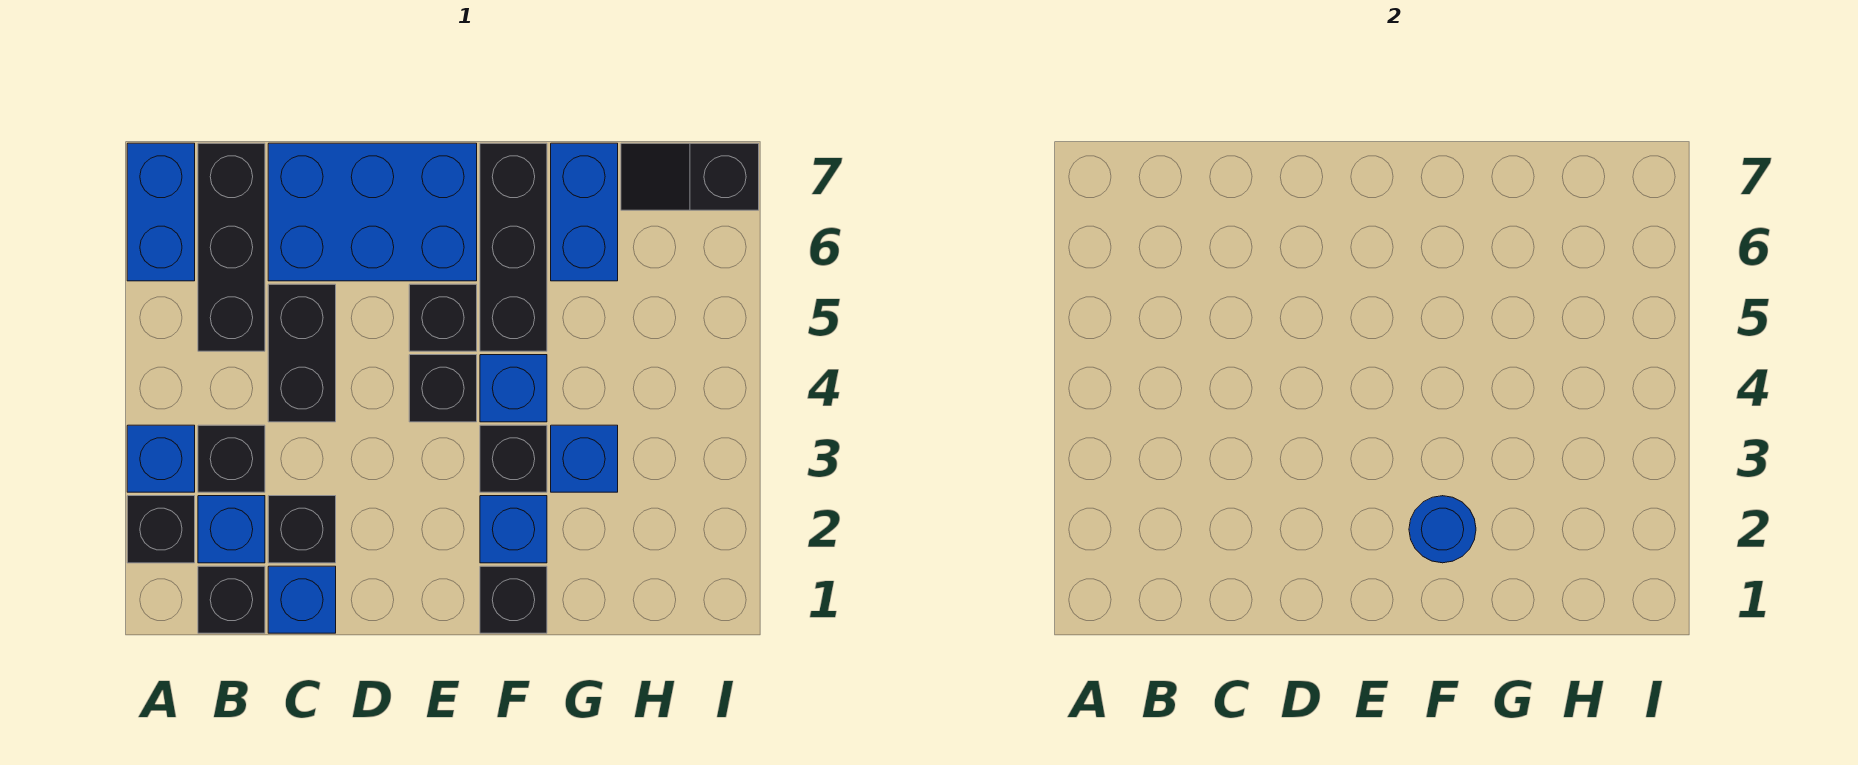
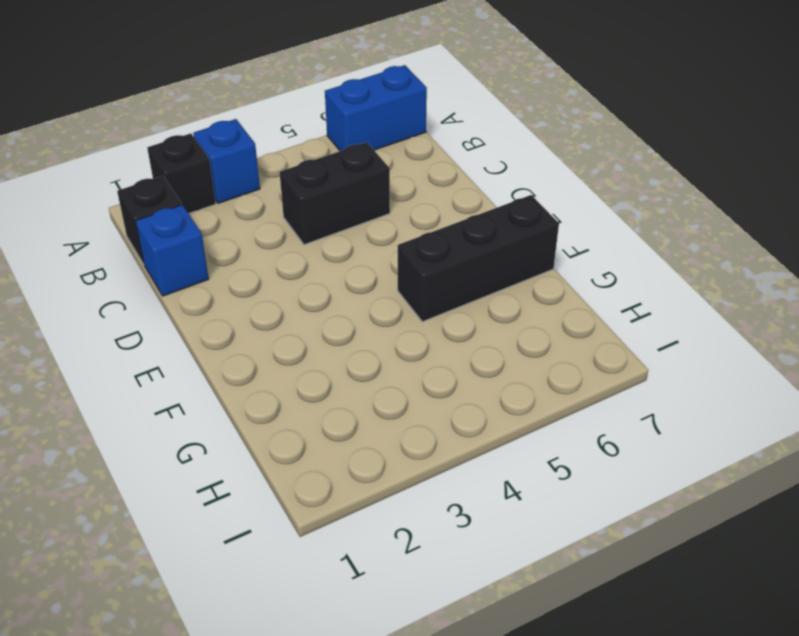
none -> blue brick B2 level 1
none -> black brick B3 level 1
none -> black brick B5:B7 level 1

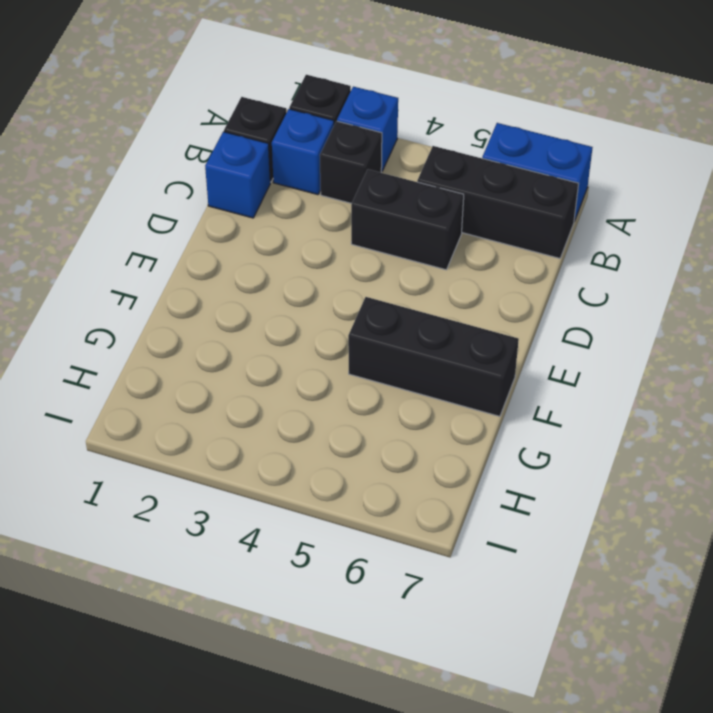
none -> black brick C2 level 1
none -> blue brick C6:E7 level 1
none -> black brick E4 level 1

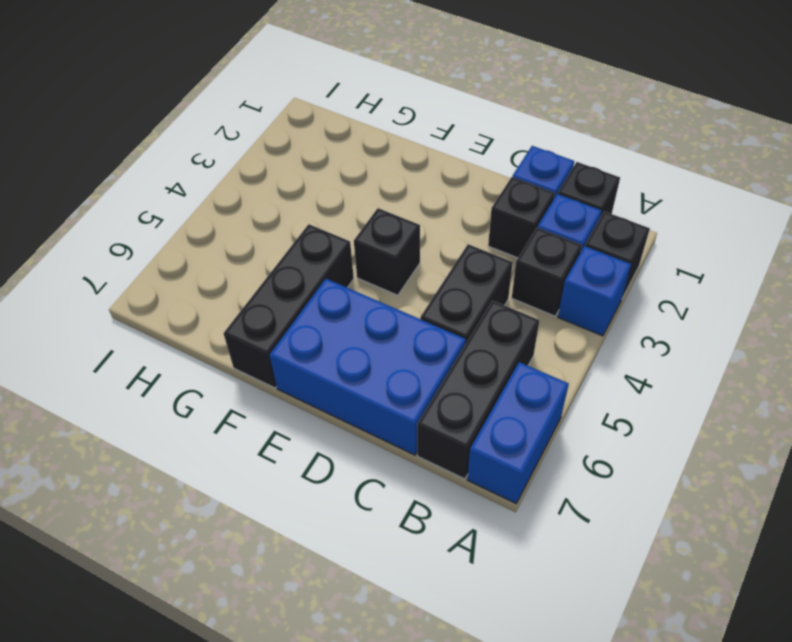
none -> black brick E5 level 1
none -> black brick F1 level 1
none -> blue brick F2 level 1

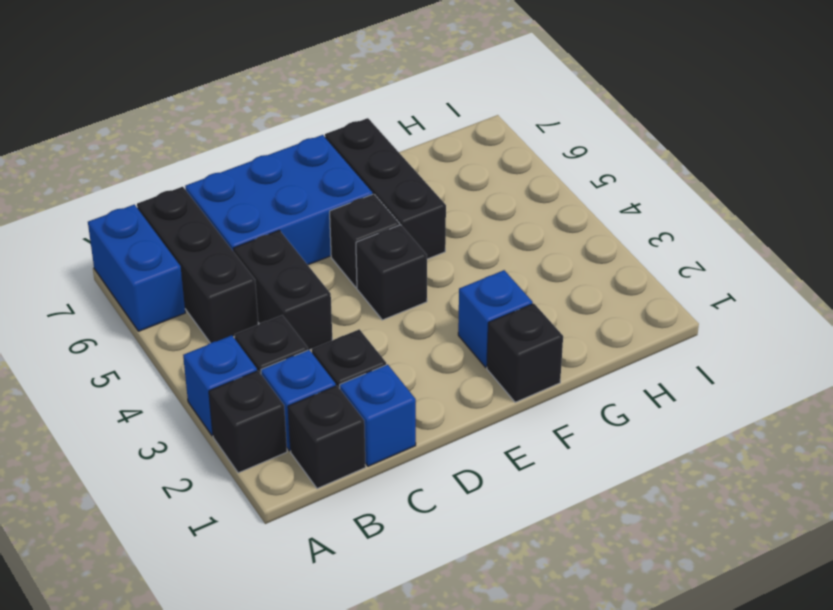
none -> black brick F3 level 1
none -> blue brick F4 level 1
none -> blue brick G3 level 1

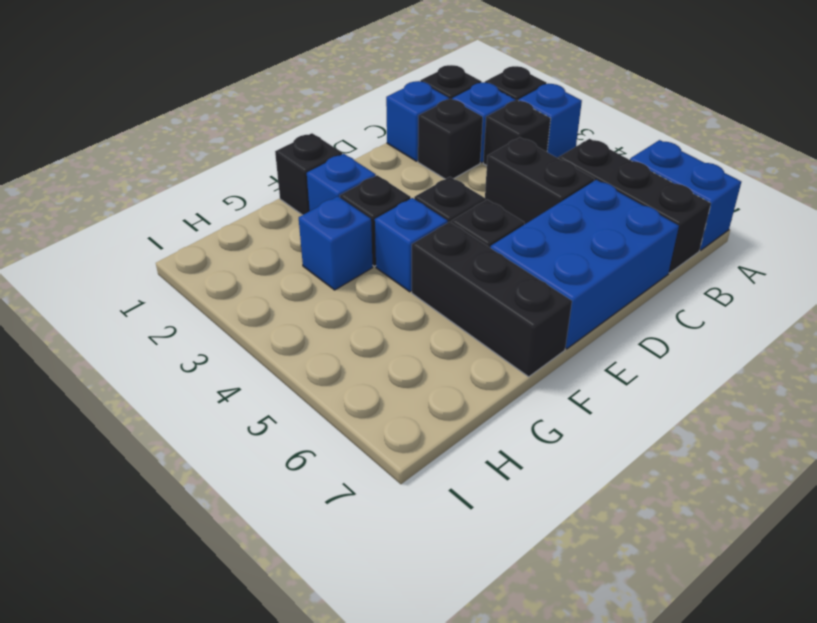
none -> blue brick G6:G7 level 1
none -> black slope H7:I7 level 1 top I
none -> blue round brick F2 level 2

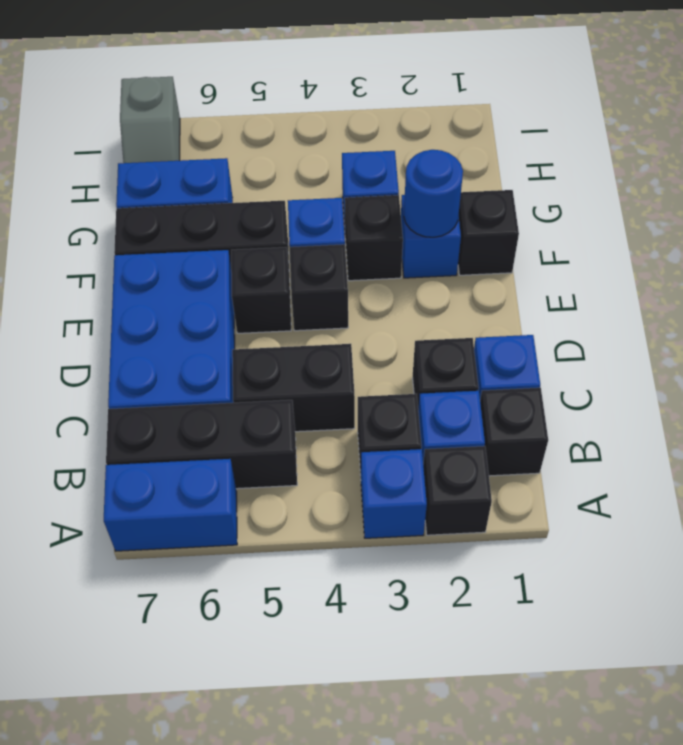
grey slope H7:I7 level 1 top I -> black slope H7:I7 level 1 top I

